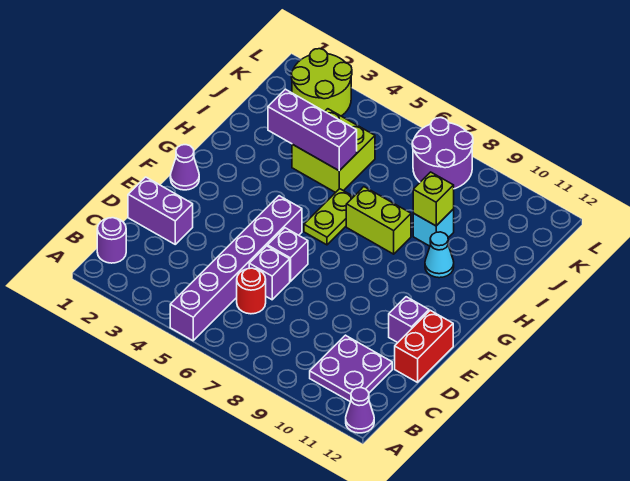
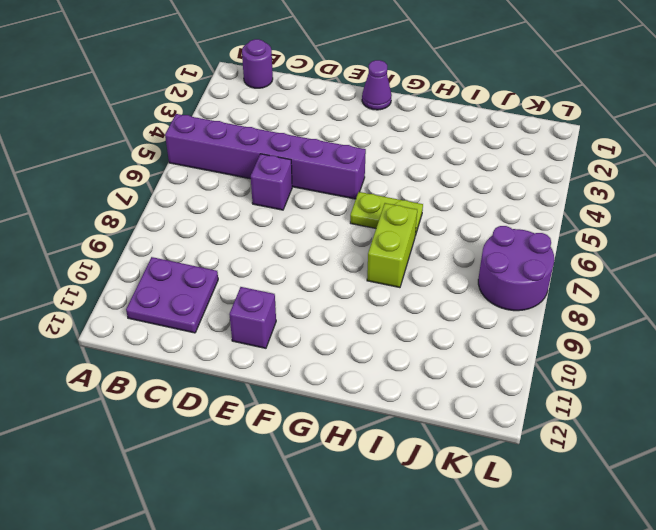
none -> purple cone A12 level 1
none -> red round brick C6 level 1
none -> purple brick D1:D2 level 1

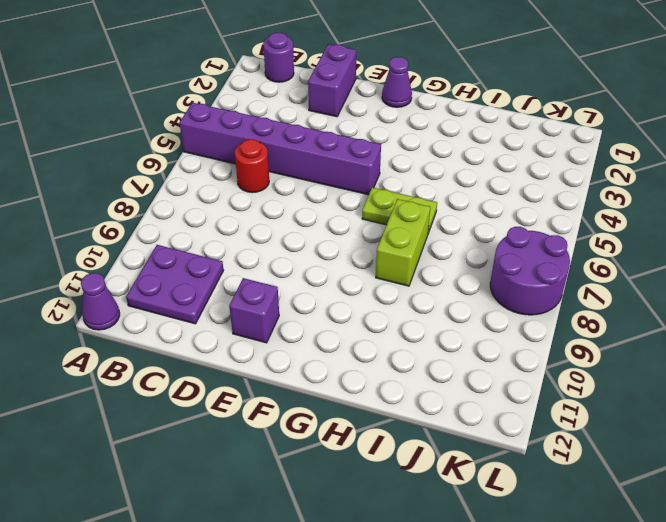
none -> purple brick D6 level 1
none -> red brick D12:E12 level 1
none -> purple brick E6 level 1

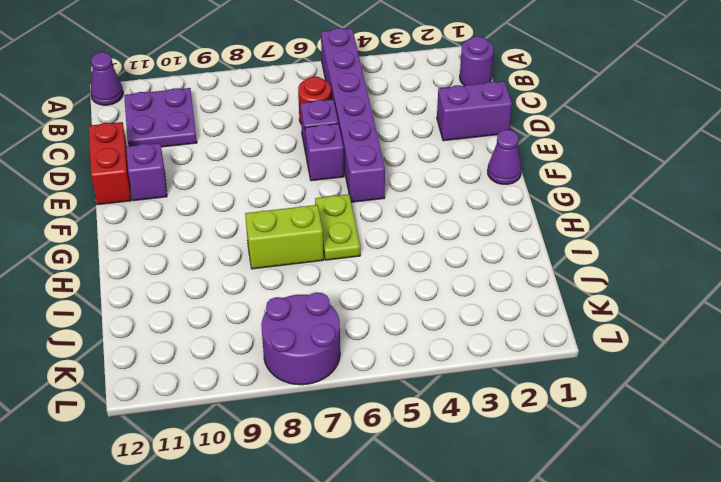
none -> cyan cone H10 level 1
none -> lime brick I4:J5 level 1
none -> cyan brick I9 level 1

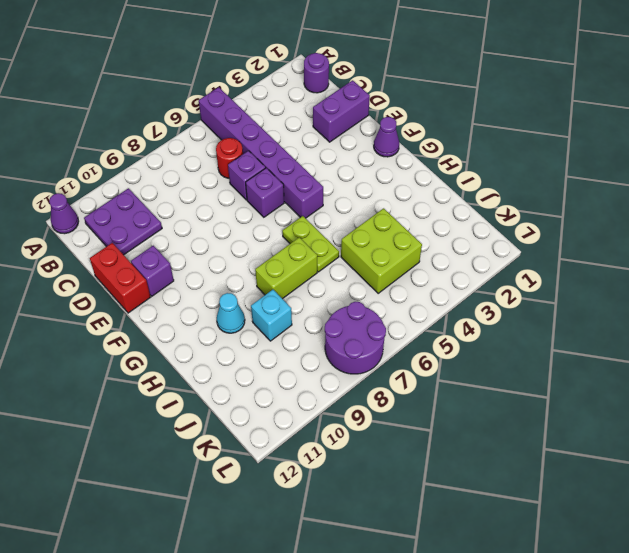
none -> lime round brick K2:L3 level 1
none -> purple brick I3:I5 level 2
none -> lime brick I9 level 2

